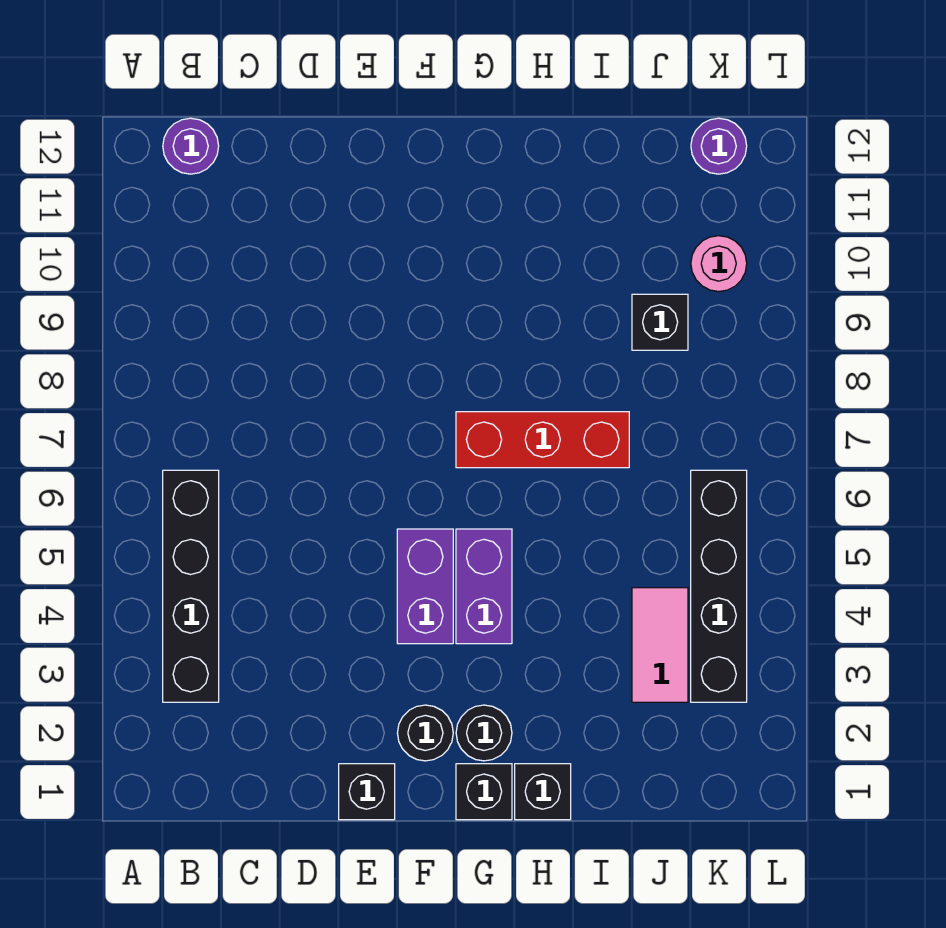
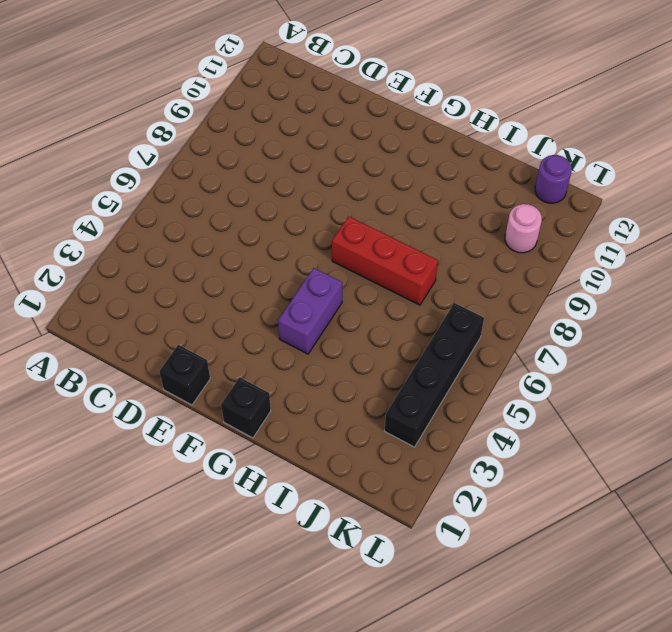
none -> black brick B3:B6 level 1
none -> purple round brick B12 level 1
none -> black round brick F2 level 1

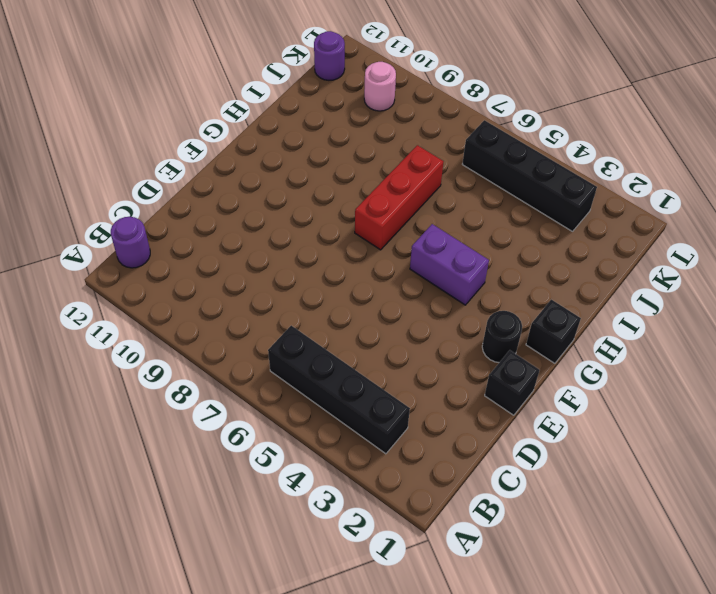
none -> purple brick F4:F5 level 1
none -> black round brick G2 level 1
none -> black brick H1 level 1

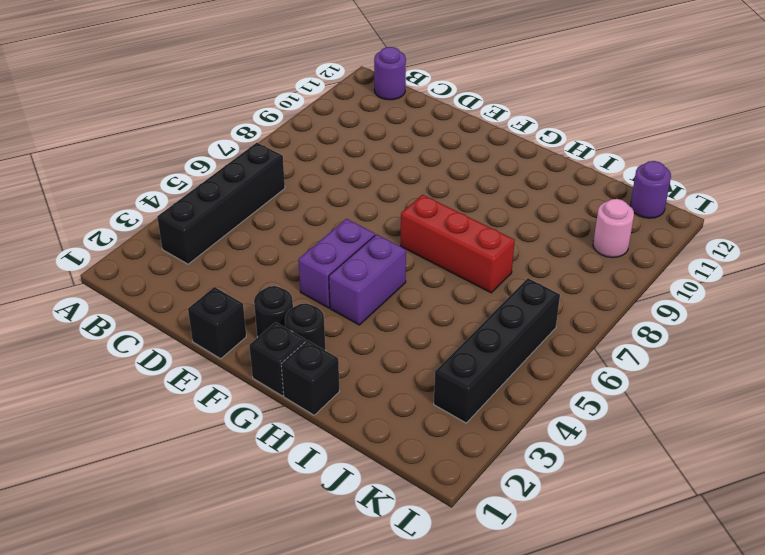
none -> pink tile J3:J4 level 1
none -> black brick J9 level 1

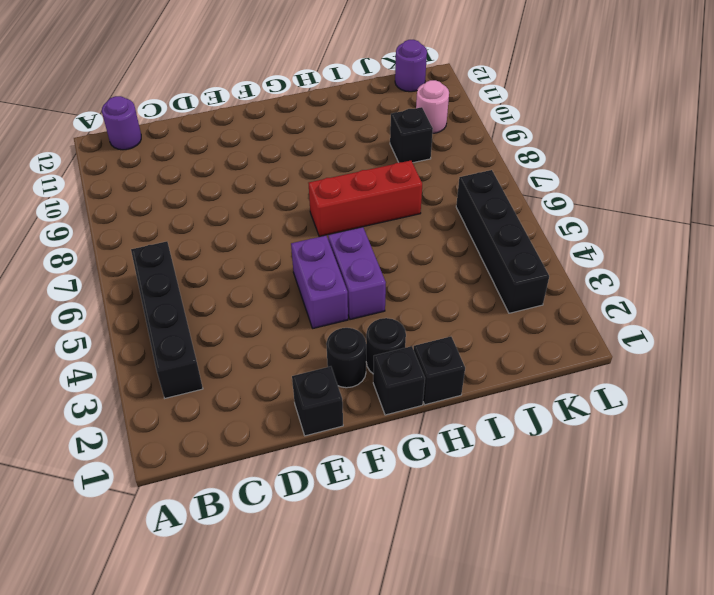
none -> pink tile J3:J4 level 1

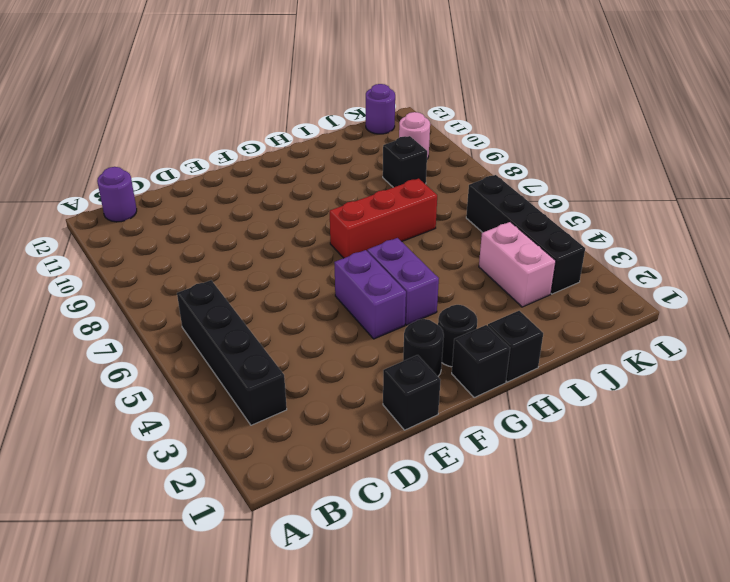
pink brick J3:J4 level 1 -> pink tile J3:J4 level 1

